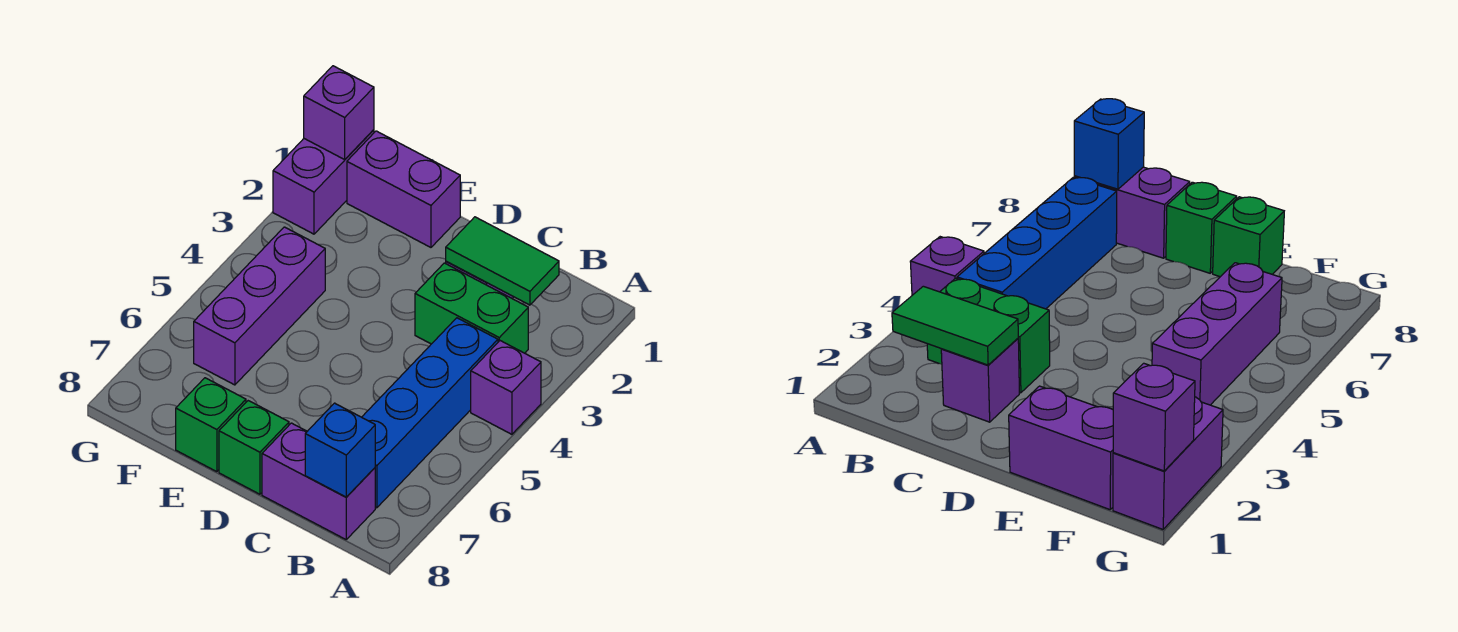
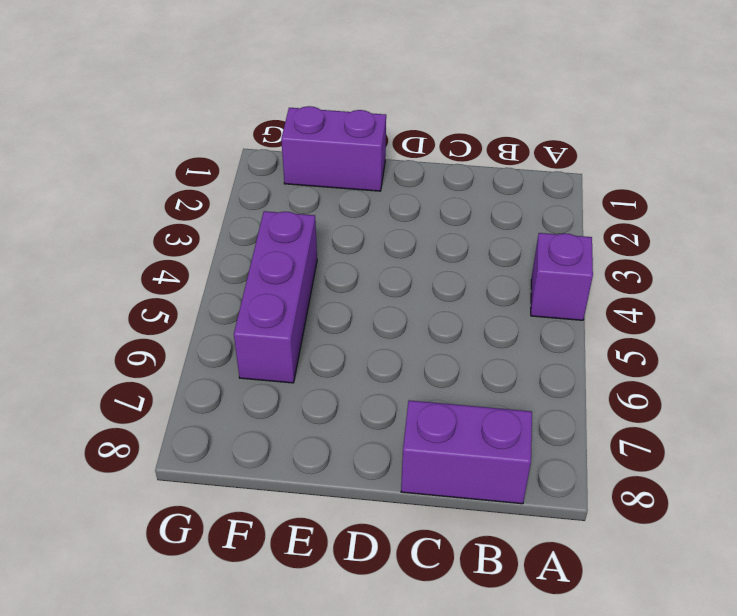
none -> green brick B3:C3 level 1
none -> blue brick B4:B7 level 1
none -> purple brick C2 level 1

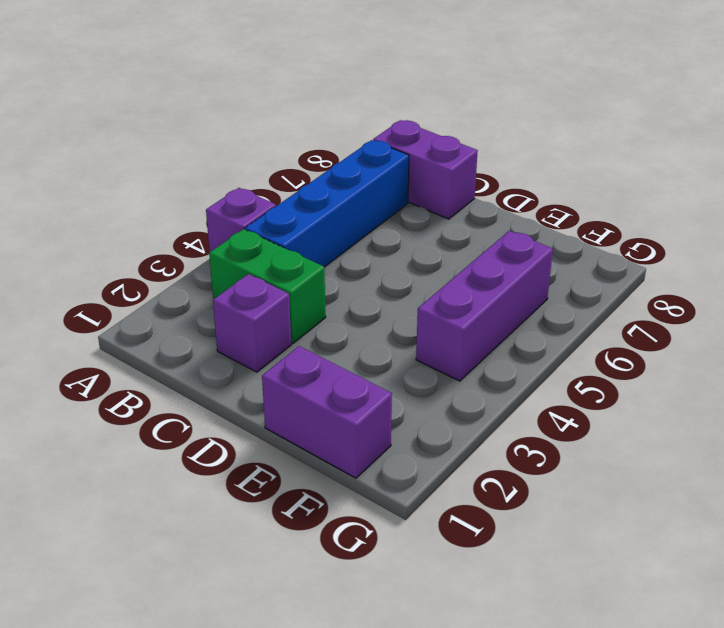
none -> green brick D8 level 1
none -> green brick E8 level 1
none -> purple brick G1:G2 level 1

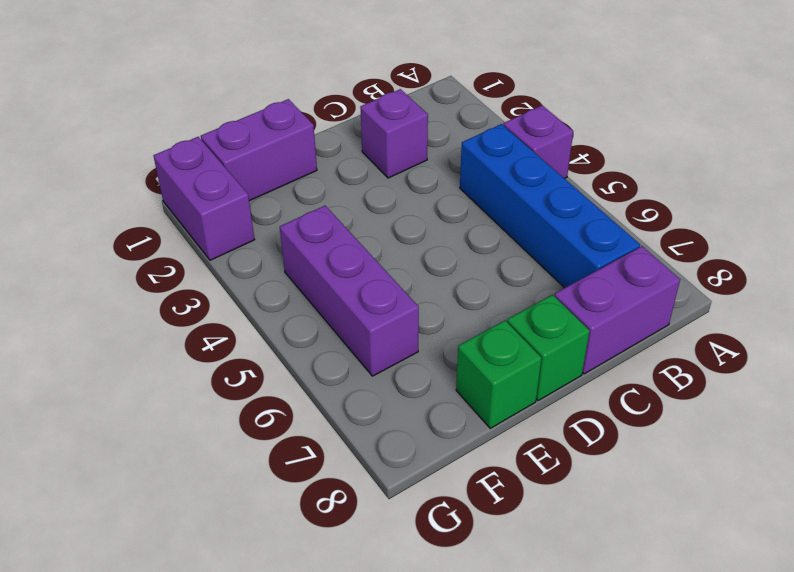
none -> green brick B3:C3 level 1
none -> green tile B2:C2 level 2
none -> blue brick B8 level 2

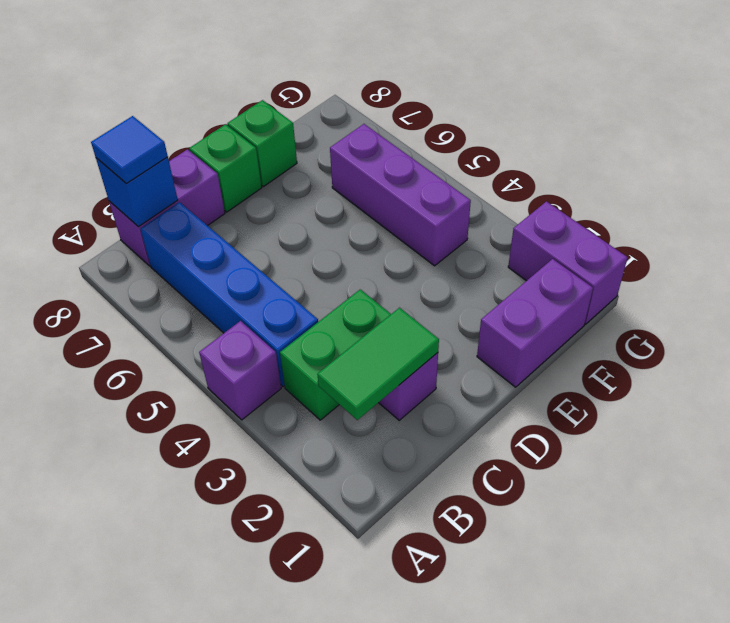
blue tile B8 level 3 -> none
none -> purple brick G1 level 2

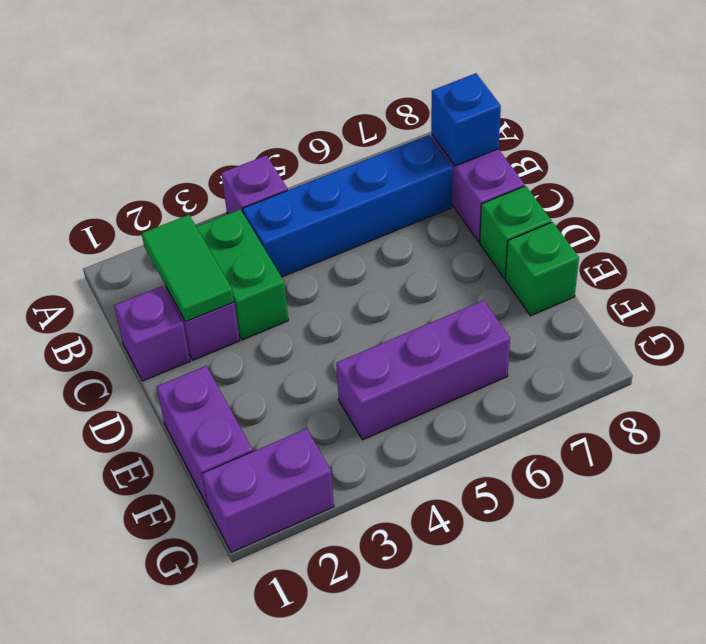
purple brick C1 level 1 -> purple brick G1 level 2

